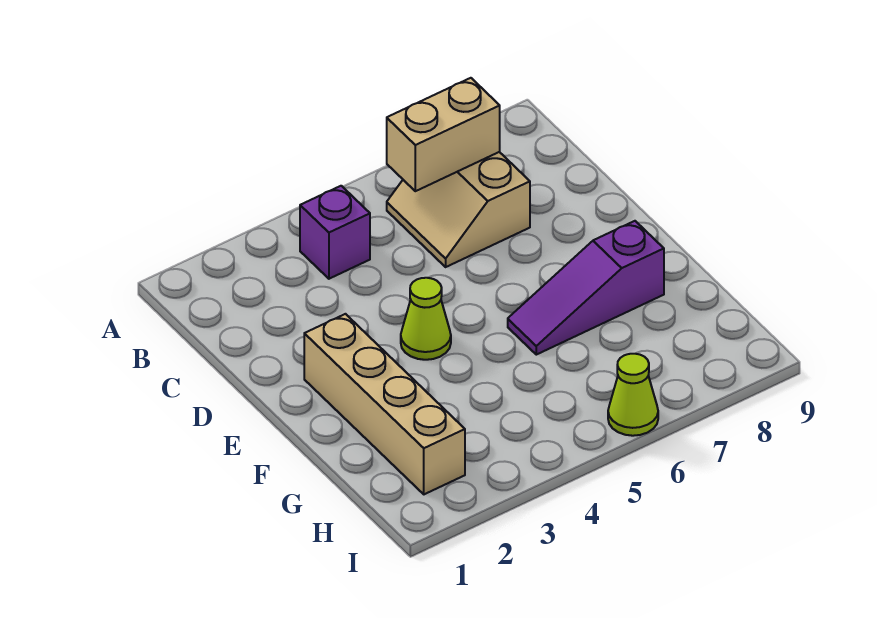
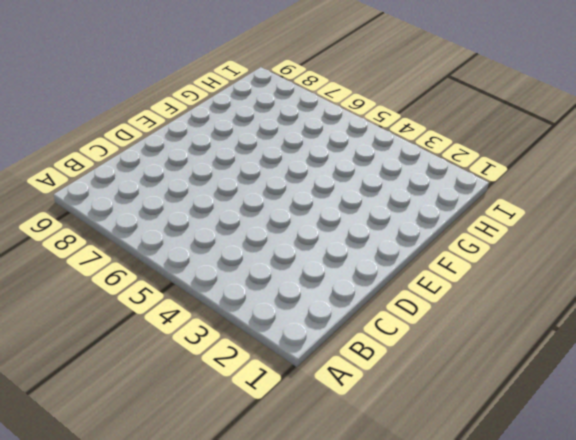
none -> purple brick B4 level 1
none -> tan slope B6:C7 level 1 top 7

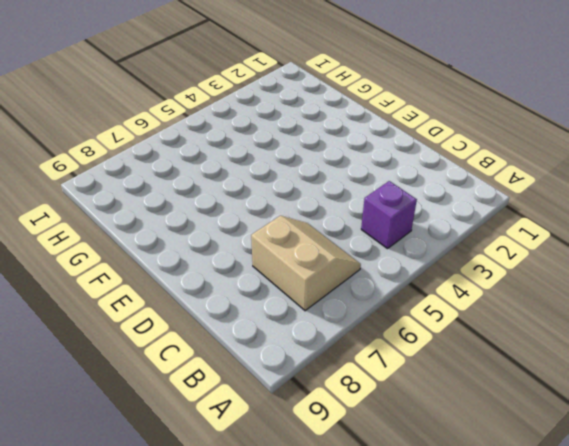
none -> tan brick E2:H2 level 1
none -> lime cone E4 level 1

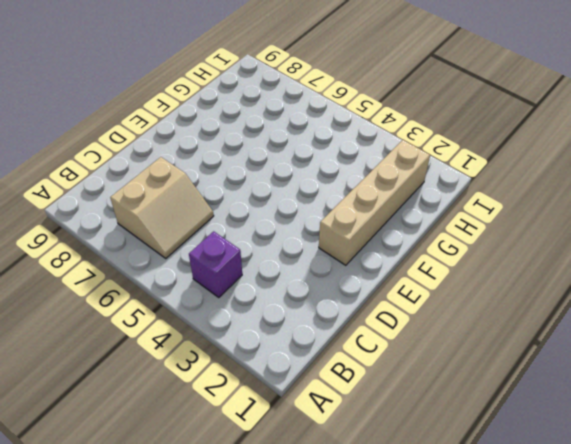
none -> lime cone E4 level 1
none -> purple slope F6:F8 level 1 top 8

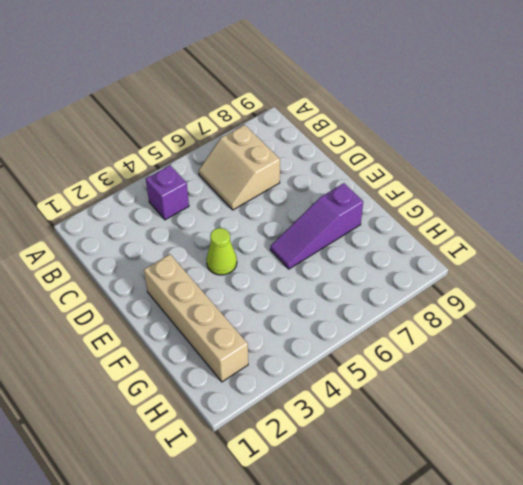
none -> lime cone I6 level 1
none -> tan brick B6:B7 level 2

